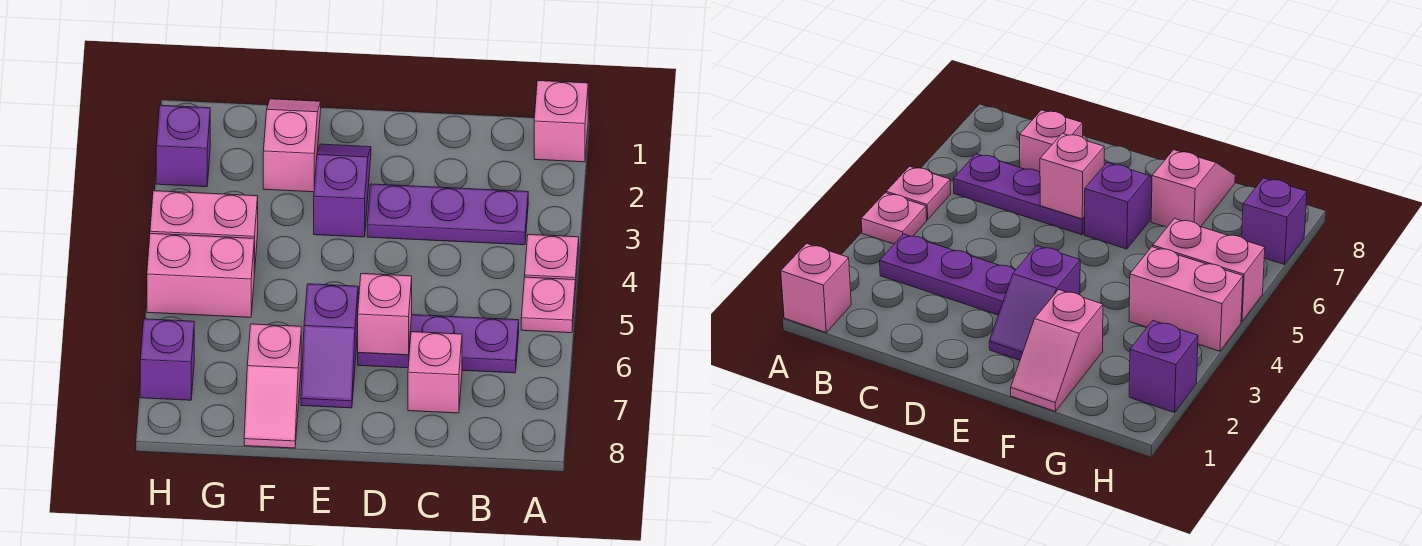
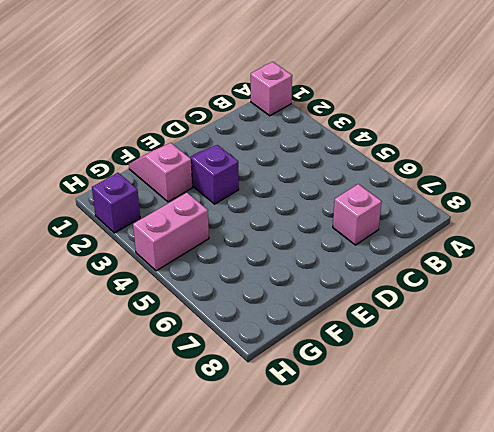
none -> pink plate A4 level 1
none -> pink plate A5 level 1
none -> purple plate B3:D3 level 1

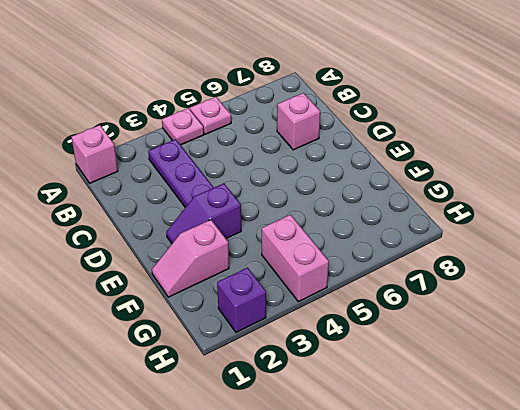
none -> purple plate B6:D6 level 1
none -> purple slope E6:E7 level 1 top 6
none -> pink slope F7:F8 level 1 top 7

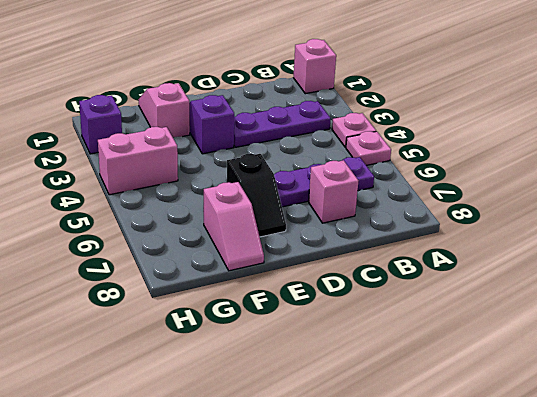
black slope E6:E7 level 1 top 6 -> purple slope E6:E7 level 1 top 6
none -> pink brick G5:H5 level 1
none -> purple brick H7 level 1
none -> pink brick D6 level 2

